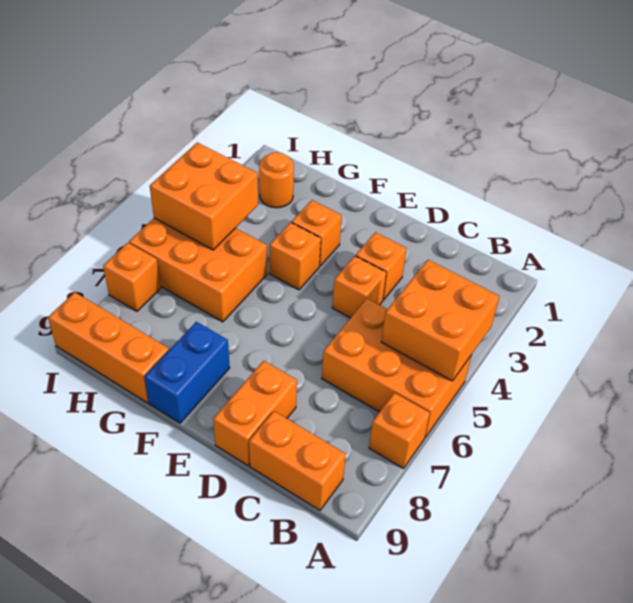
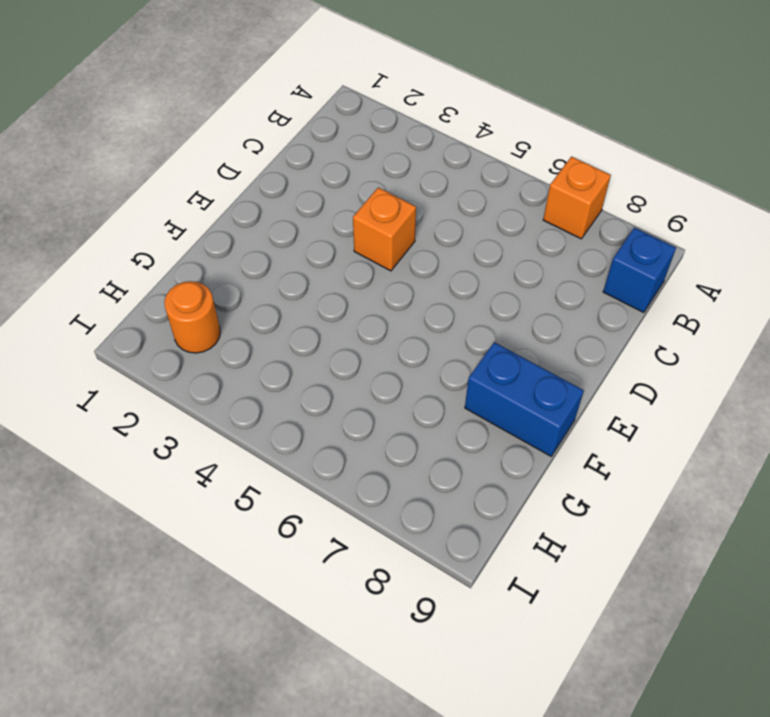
blue brick B9 level 1 -> orange brick B9:C9 level 1
none -> orange brick A5:C6 level 1
none -> orange brick D3 level 1
none -> orange brick D8:D9 level 1

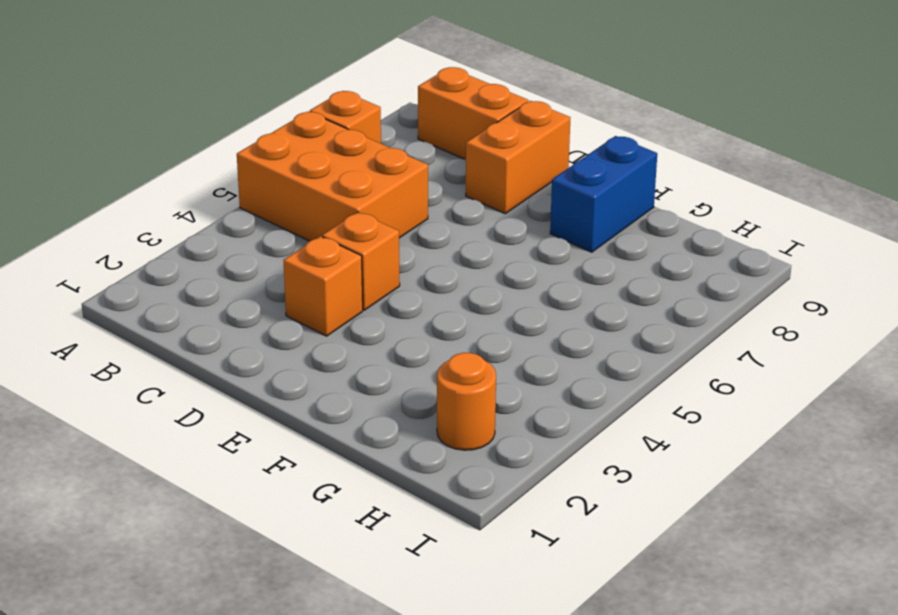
none -> orange brick F3 level 1
none -> orange brick F4 level 1
none -> orange brick G5:I6 level 1

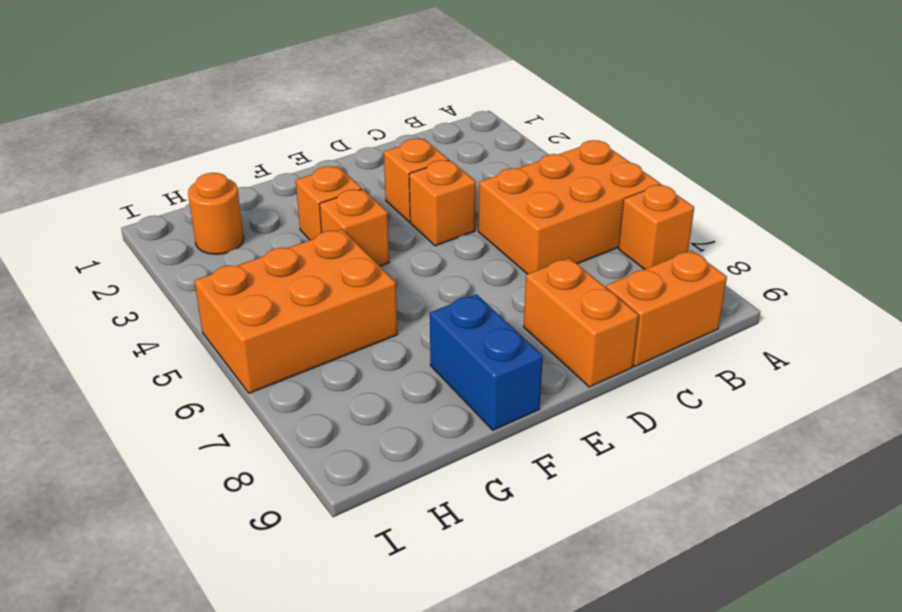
none -> orange brick G9:I9 level 1
none -> orange brick I7 level 1
none -> orange brick A4:B5 level 2

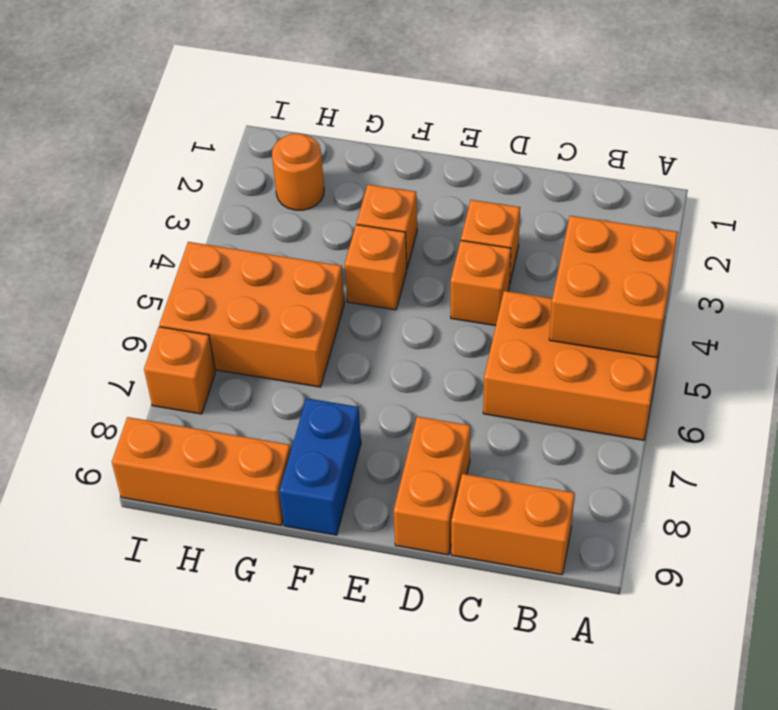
none -> orange brick A7 level 1
none -> orange brick H4:I5 level 2

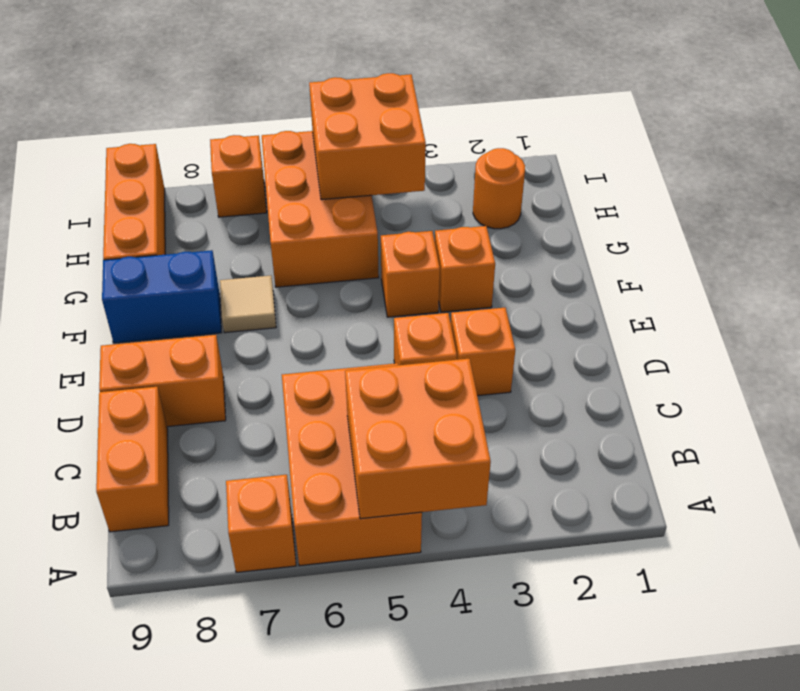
tan tile F7 level 1 -> none

